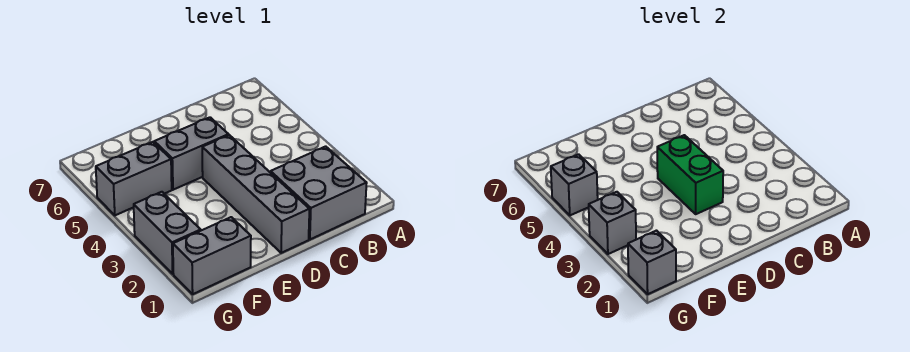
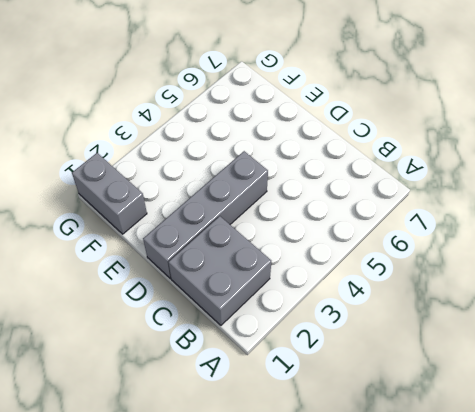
none -> grey brick D5:E5 level 1
none -> grey brick F5:G5 level 1

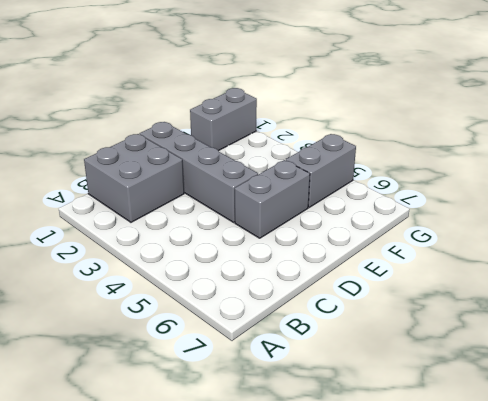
none -> grey brick G2:G3 level 1
none -> green brick D3:D4 level 2

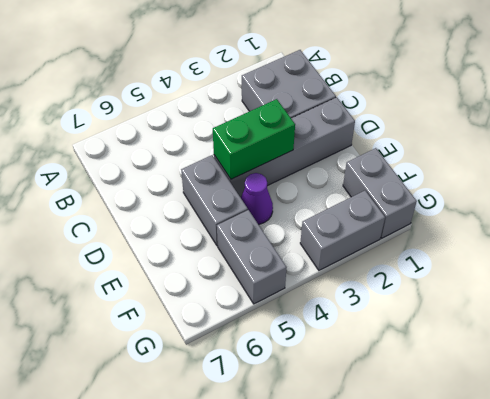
purple cone E4 level 1 -> none
none -> grey brick G1 level 2
none -> grey brick G3 level 2

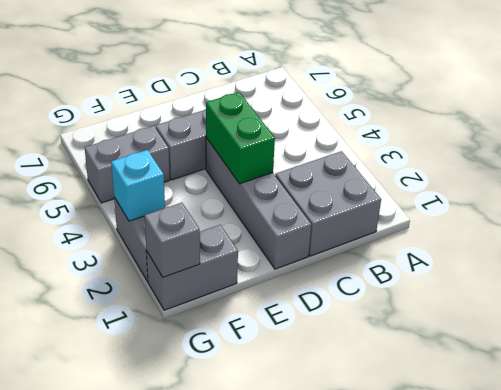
cyan brick G3 level 2 -> grey brick G3 level 2
none -> grey brick G5 level 2

